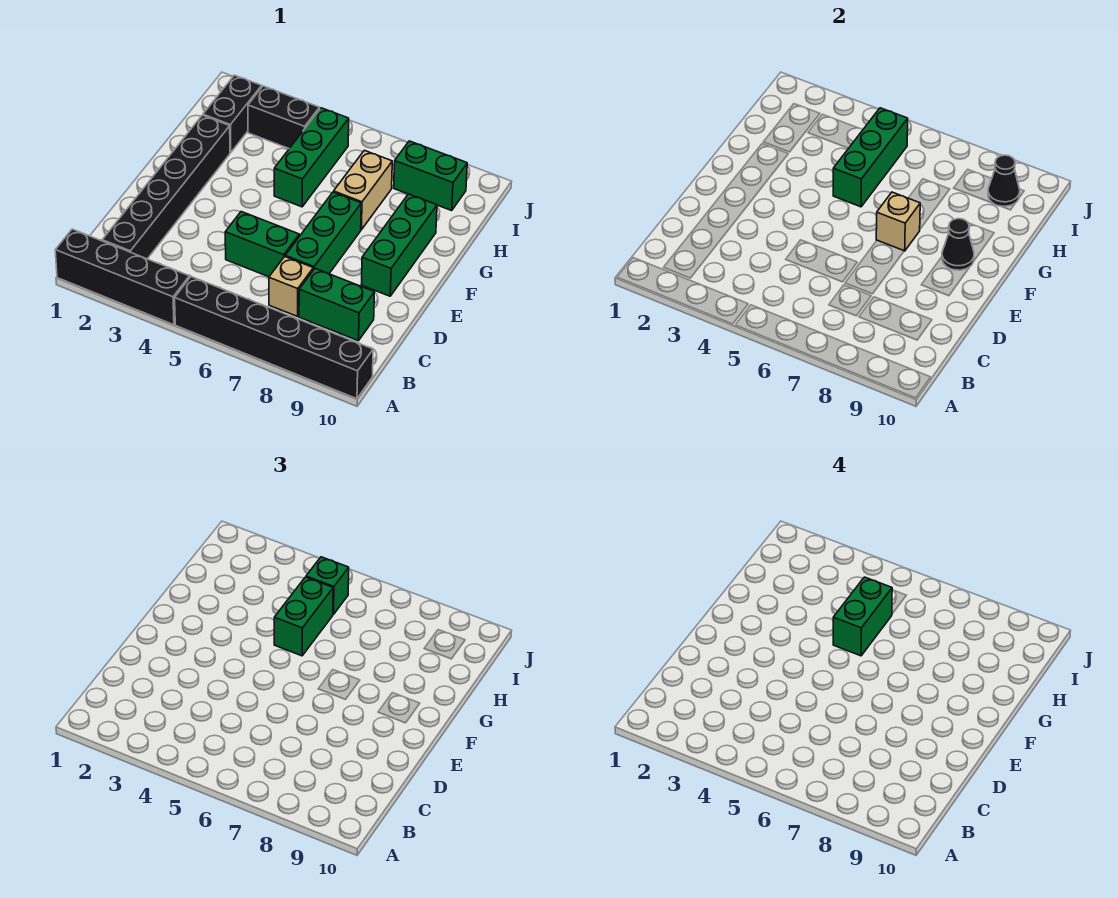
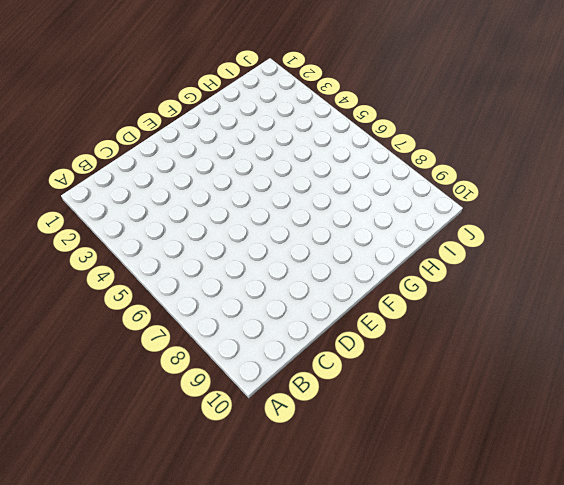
none -> black brick A1:A4 level 1
none -> black brick A5:A10 level 1
none -> black brick B2:G2 level 1

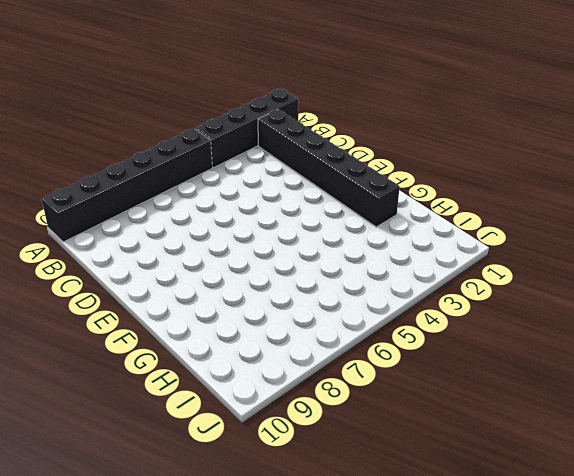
none -> tan brick C7 level 1
none -> green brick C8:C9 level 1
none -> green brick D5:D6 level 1

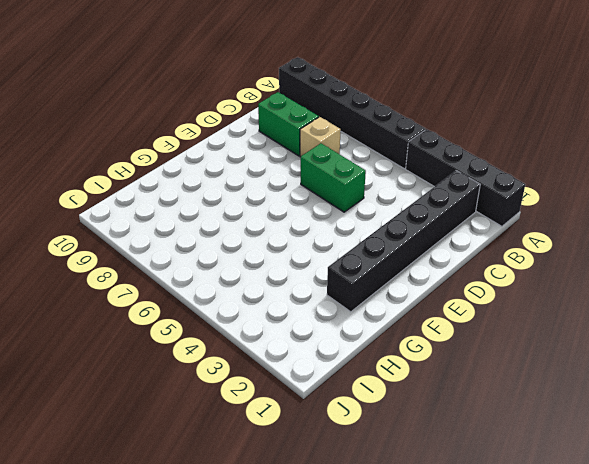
none -> green brick D7:F7 level 1
none -> green brick E9:G9 level 1
none -> green brick G5:I5 level 1

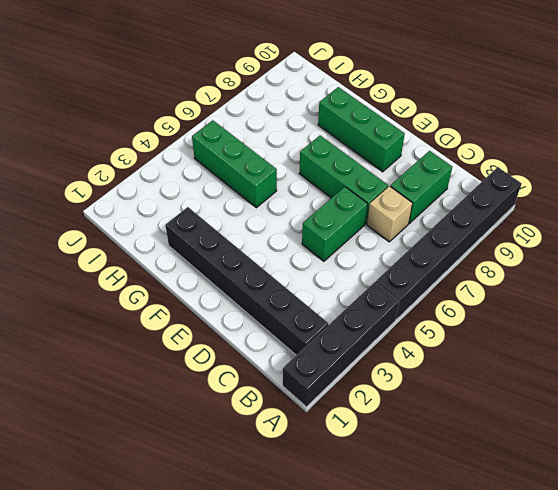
none -> tan brick G7:H7 level 1
none -> black brick H2:I2 level 1
none -> black brick I3:I4 level 1

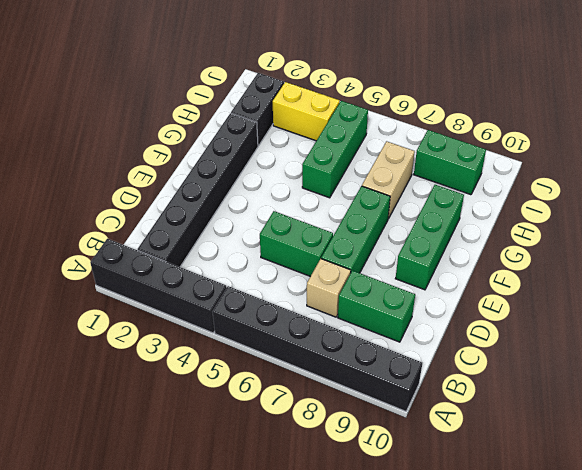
yellow brick I3:I4 level 1 -> black brick I3:I4 level 1
none -> tan brick F7 level 2
none -> black cone F9 level 2
none -> green brick G5:I5 level 2

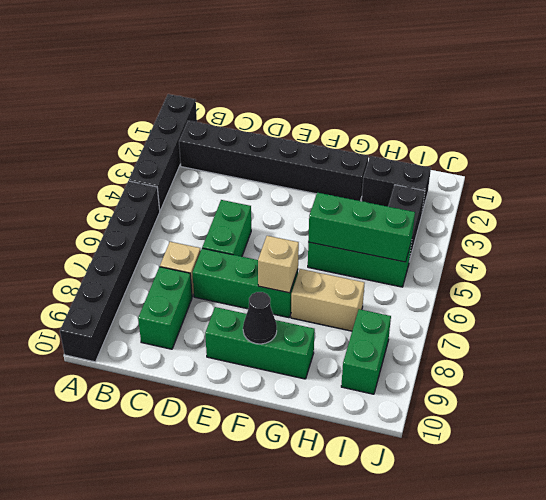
none -> black cone I9 level 2
none -> green brick G5:H5 level 3
none -> green brick I5 level 3

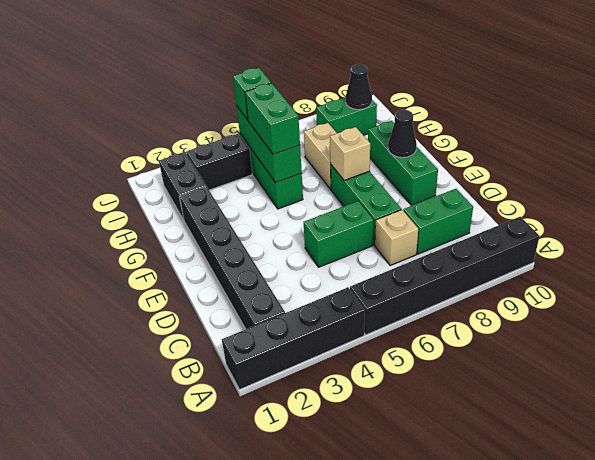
none -> green brick G5:H5 level 4

